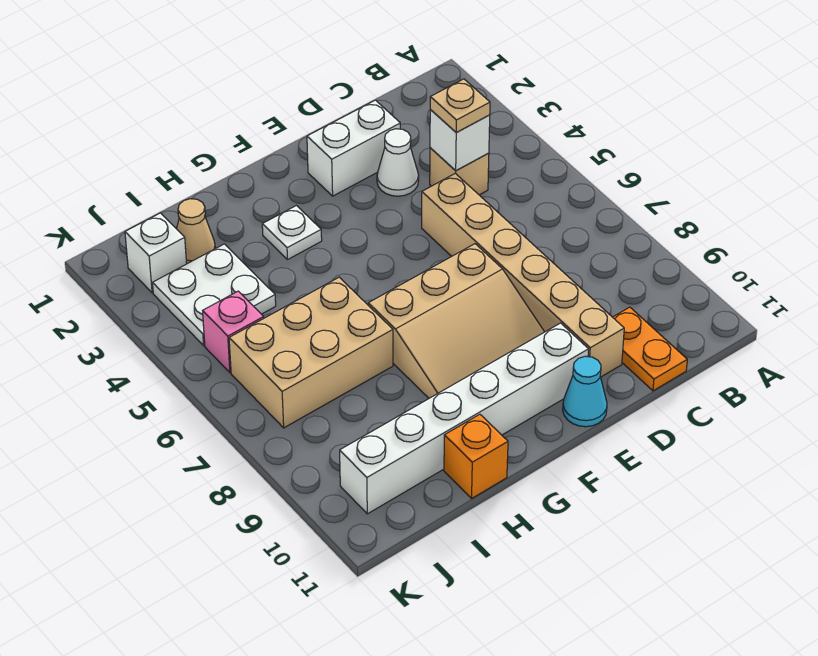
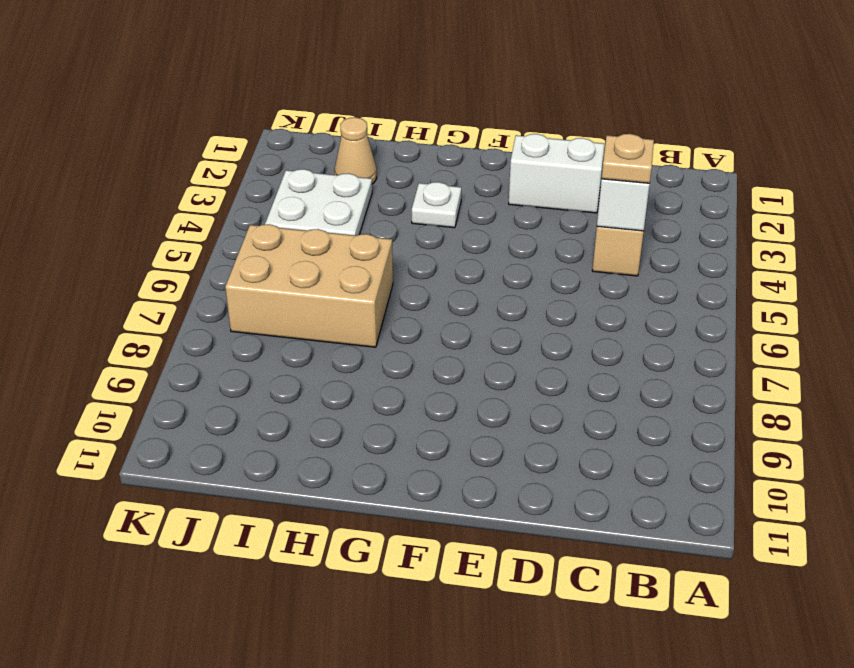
none -> orange plate C10:C11 level 1
none -> white cone D3 level 1
none -> tan brick D5:D10 level 1

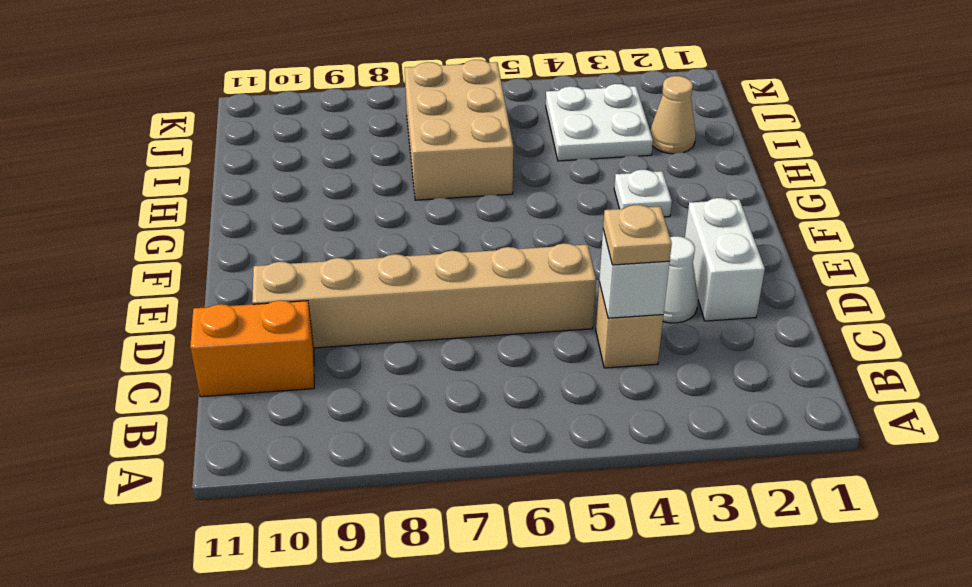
orange brick C10:C11 level 1 -> orange plate C10:C11 level 1
none -> tan slope E7:G9 level 1 top 7
none -> white brick E10:J10 level 1
none -> cyan cone E11 level 1

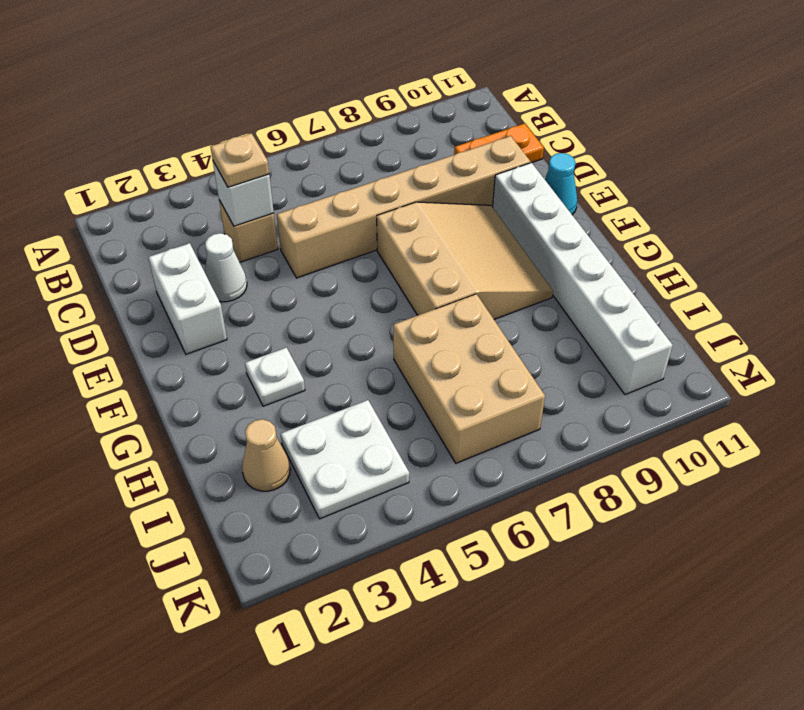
none -> orange brick H11 level 1
none -> white brick J2 level 1
none -> pink brick J5 level 1

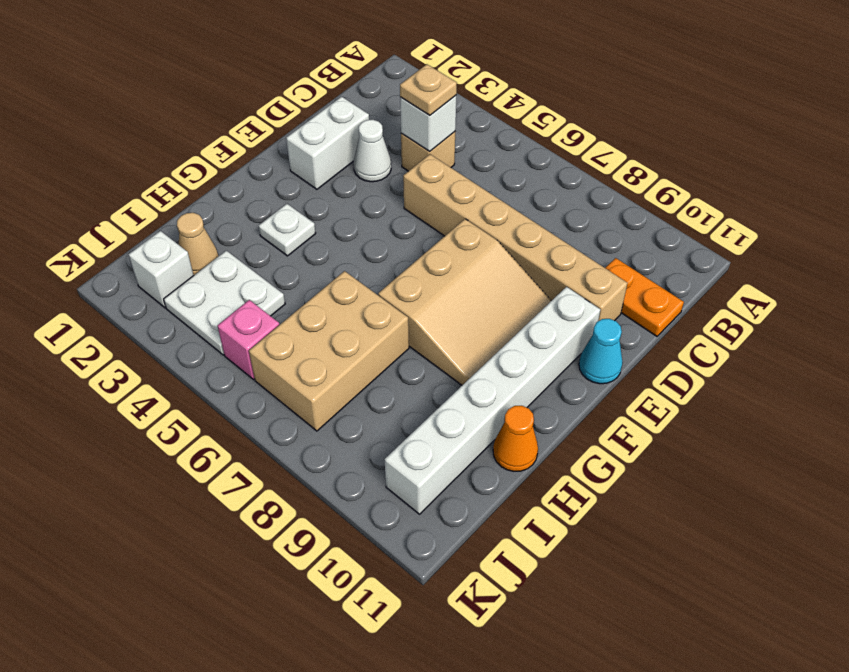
orange cone H11 level 1 -> orange brick H11 level 1

